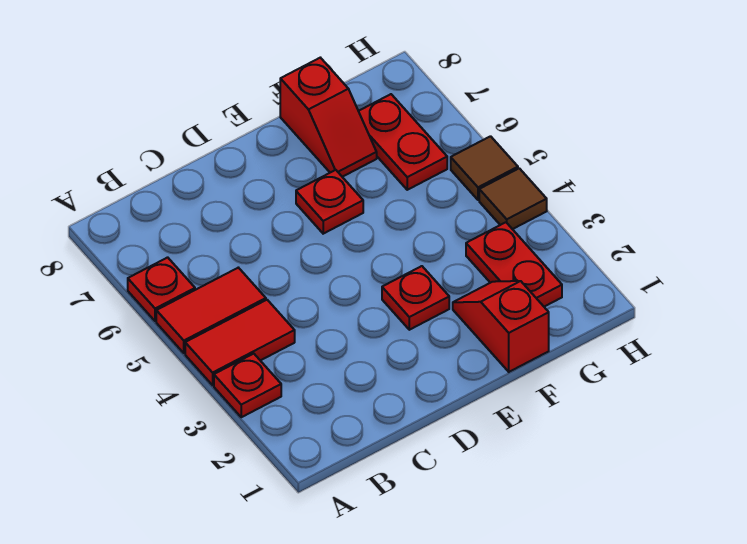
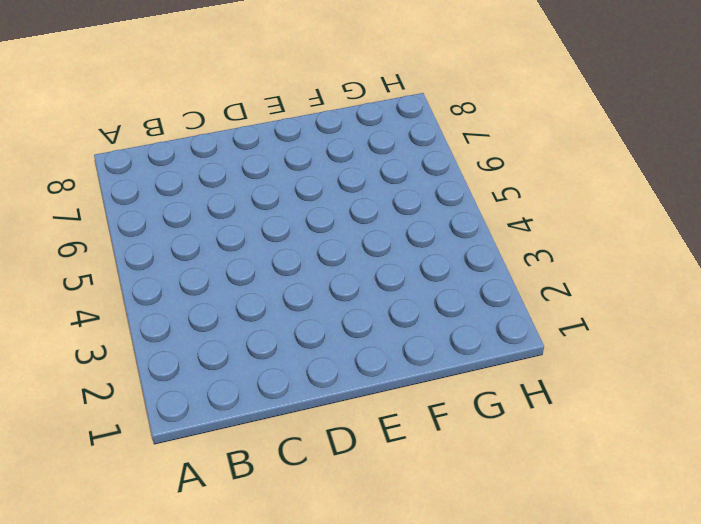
none -> red plate A3 level 1
none -> red tile A4:B4 level 1
none -> red tile A5:B5 level 1

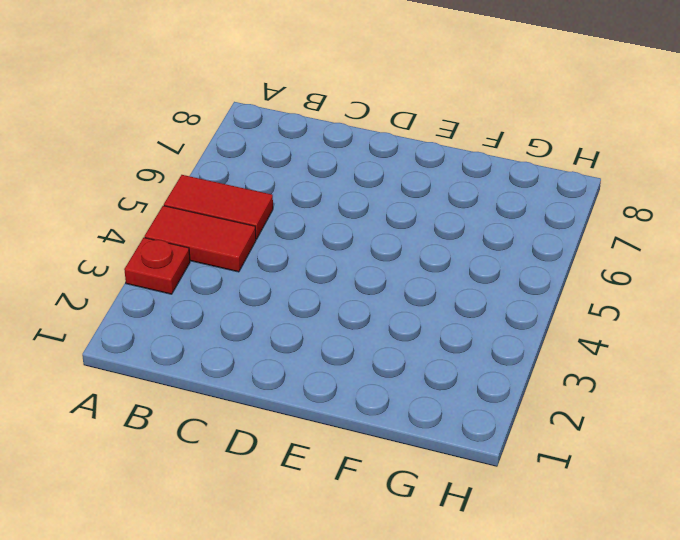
none -> red plate A6 level 1
none -> red plate E3 level 1
none -> red plate E6 level 1

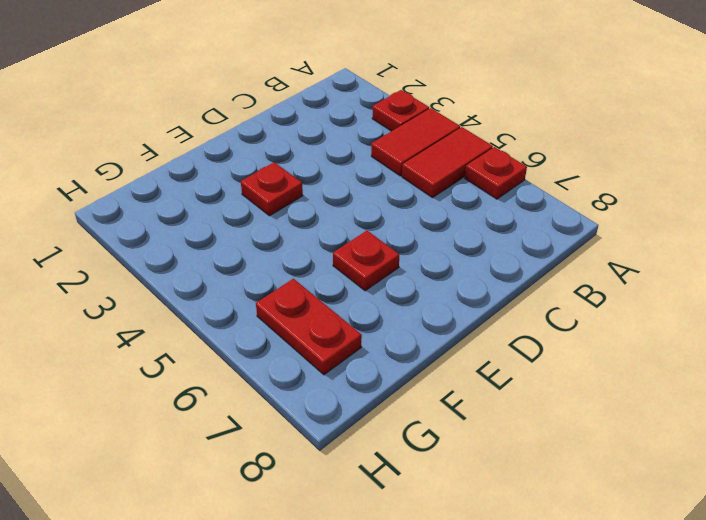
none -> red slope F1:F2 level 1 top 1
none -> red slope F7:F8 level 1 top 8
none -> red plate G2:G3 level 1

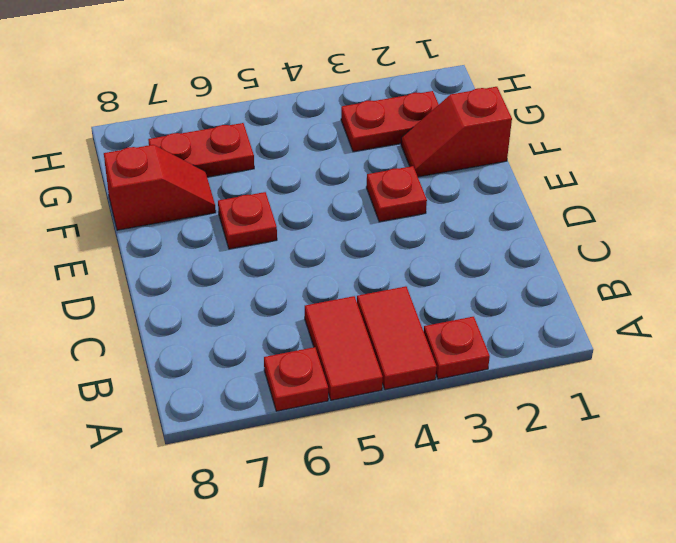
none -> brown tile H4 level 1
none -> brown tile H5 level 1

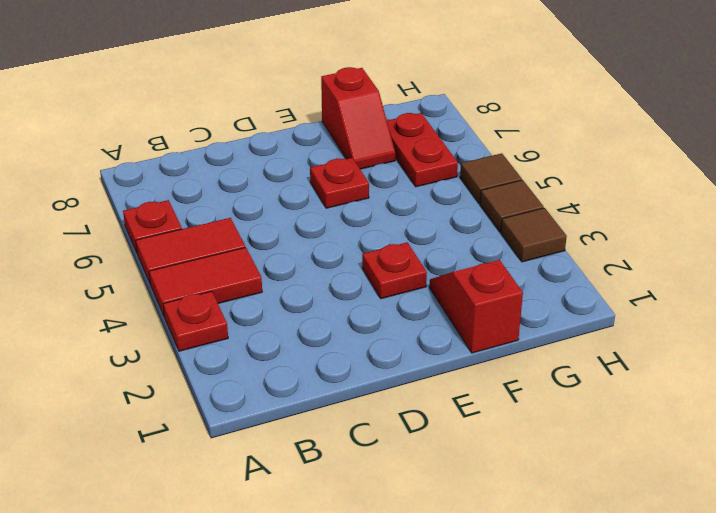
brown tile H3 level 1 -> none
none -> red plate G2:G3 level 1

